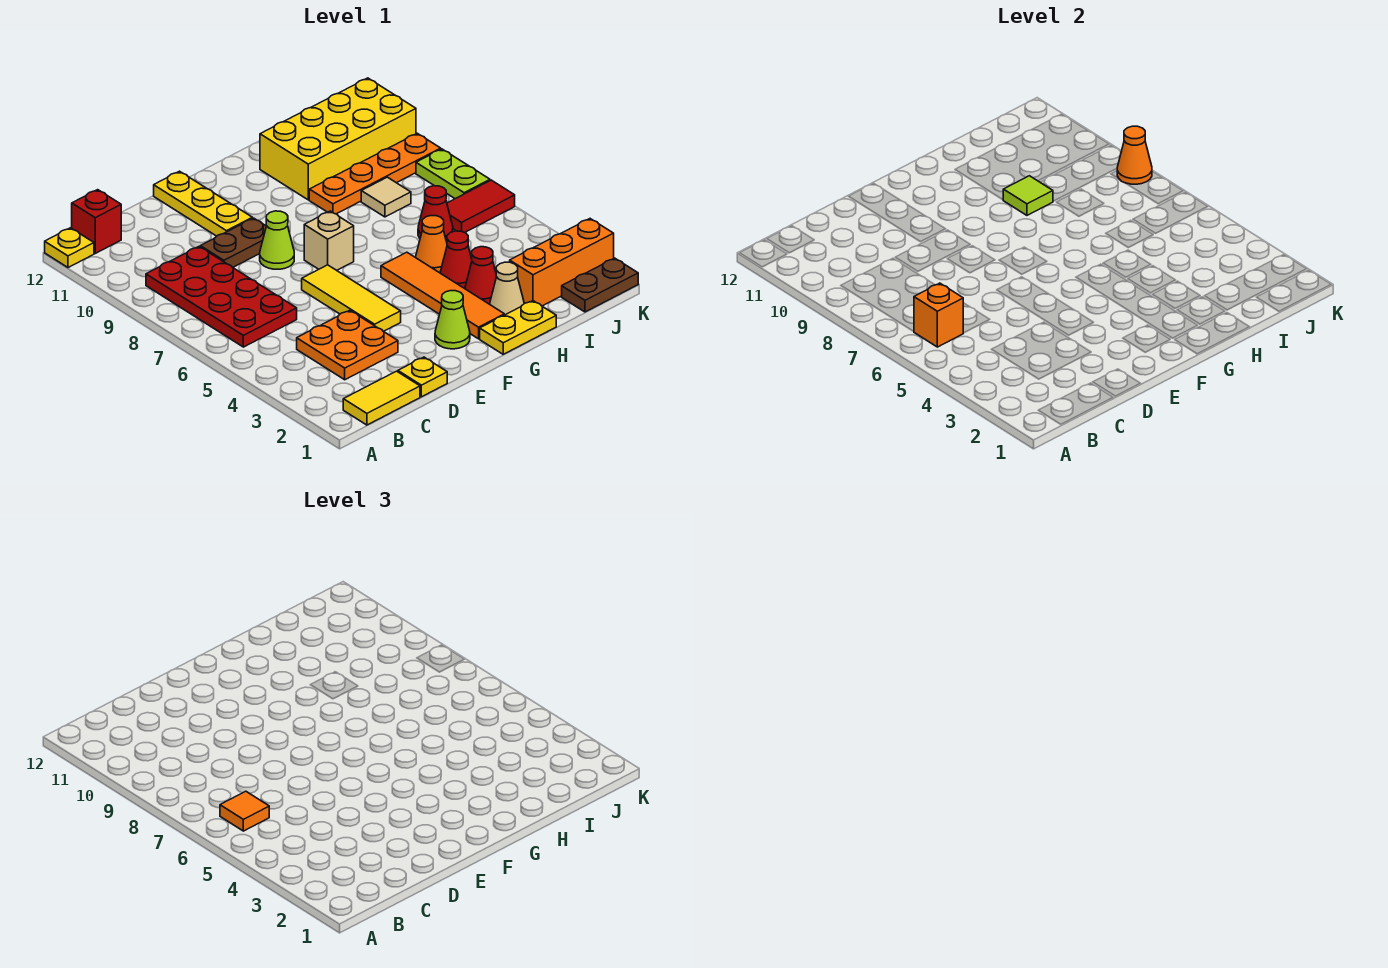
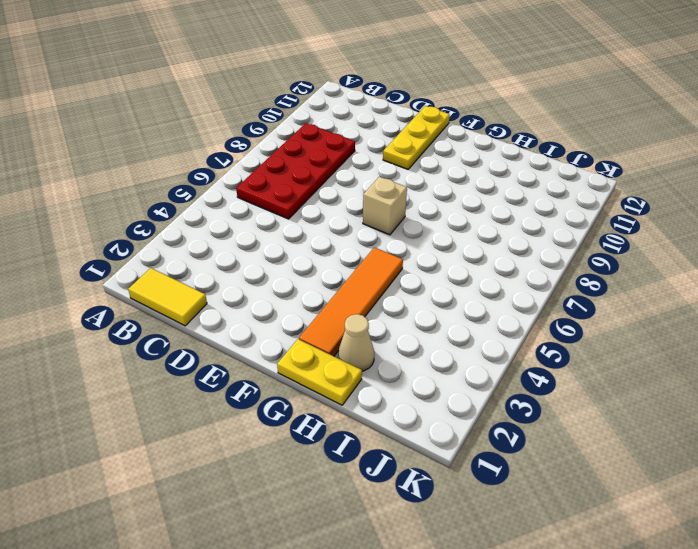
none -> yellow plate A12 level 1
none -> red brick B12 level 1
none -> orange plate C3:D4 level 1
none -> yellow plate D1 level 1

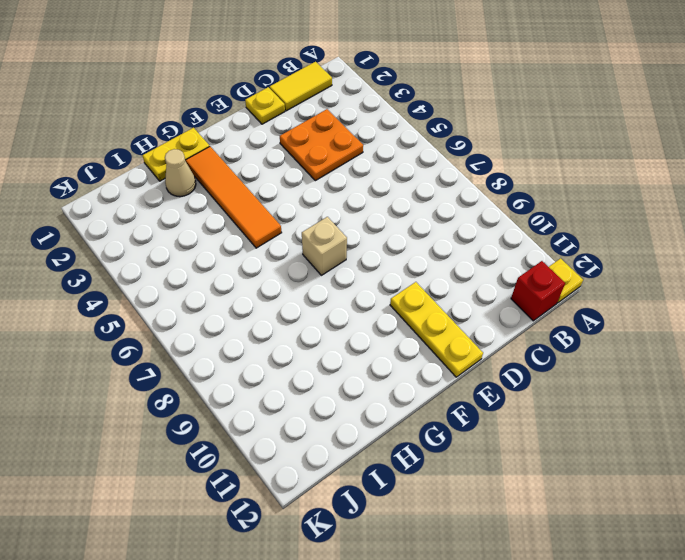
none -> red plate B6:C9 level 1
none -> brown plate D9:E9 level 1
none -> yellow tile E4:E6 level 1
none -> lime cone E8 level 1

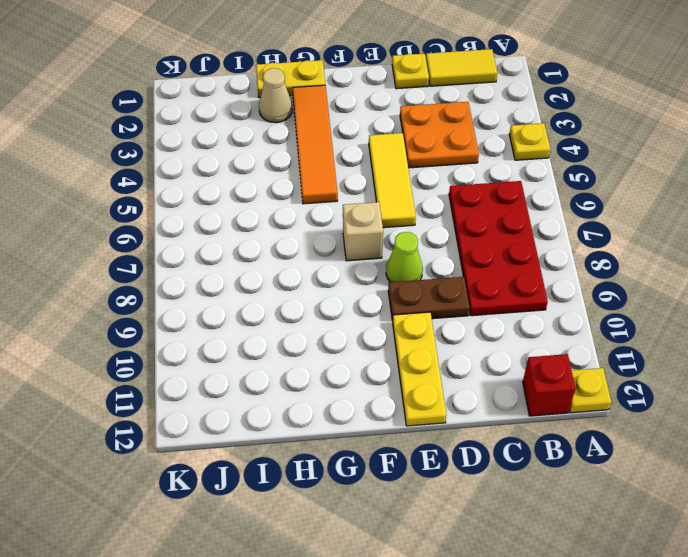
yellow plate A4 level 1 -> none
none -> lime cone F2 level 1
none -> red cone H3 level 1
none -> red cone H4 level 1
none -> orange cone H5 level 1

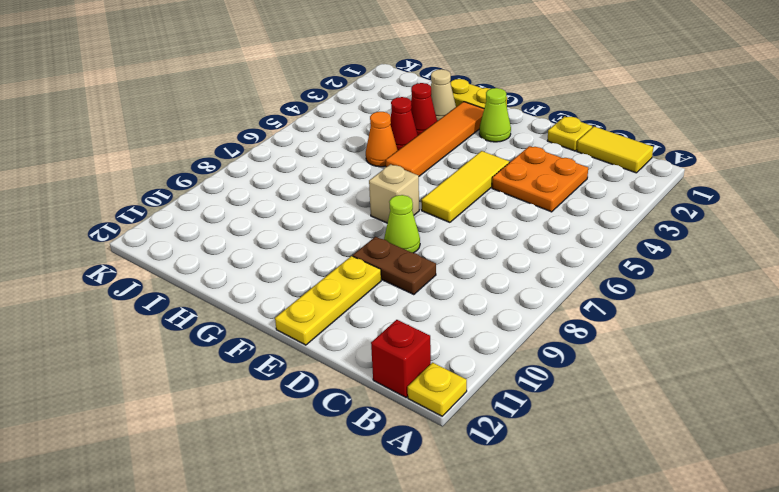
none -> red plate B6:C9 level 1
none -> orange plate H9:K9 level 1
none -> yellow brick H10:K11 level 1
none -> orange brick I2:K2 level 1

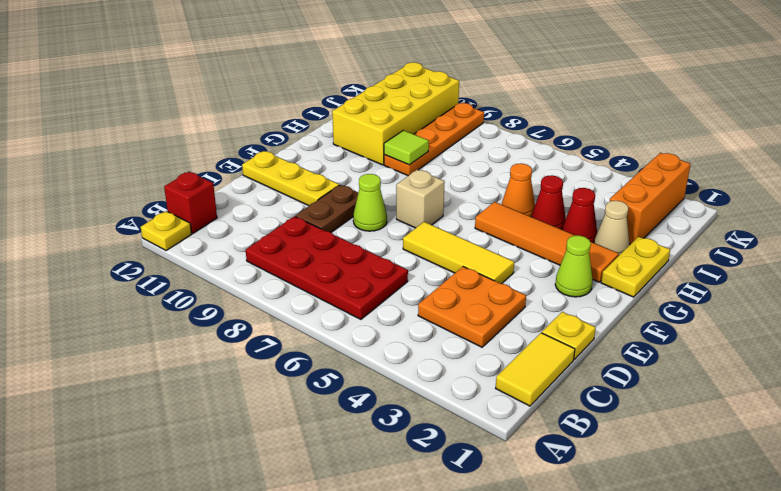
none -> red cone I6 level 1
none -> tan tile I8 level 1
none -> brown plate J1:K1 level 1
none -> red tile J6:K6 level 1

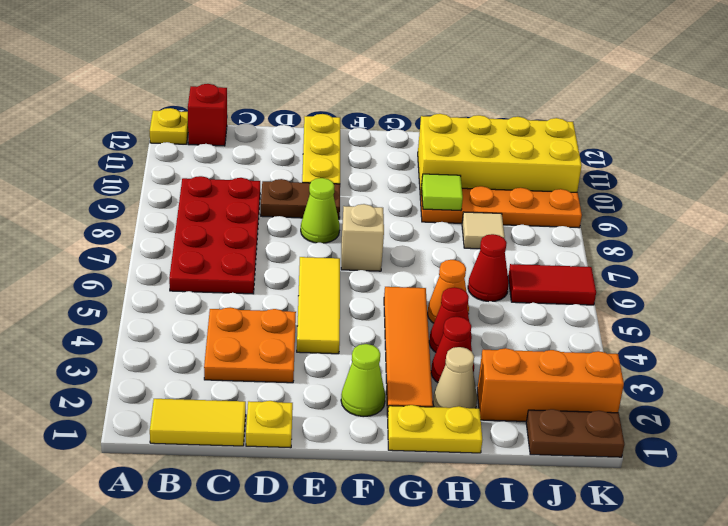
none -> lime plate K7:K8 level 1
none -> orange brick B6 level 2
none -> orange cone K8 level 2
none -> orange tile B6 level 3

